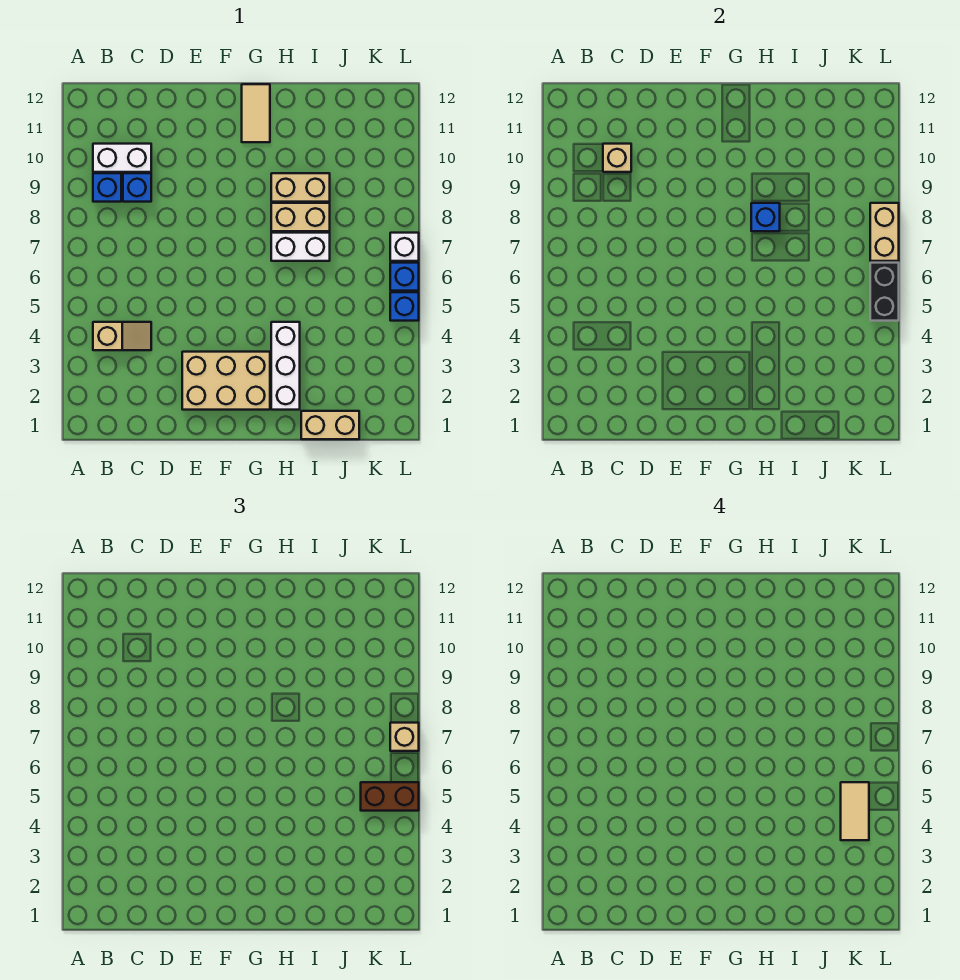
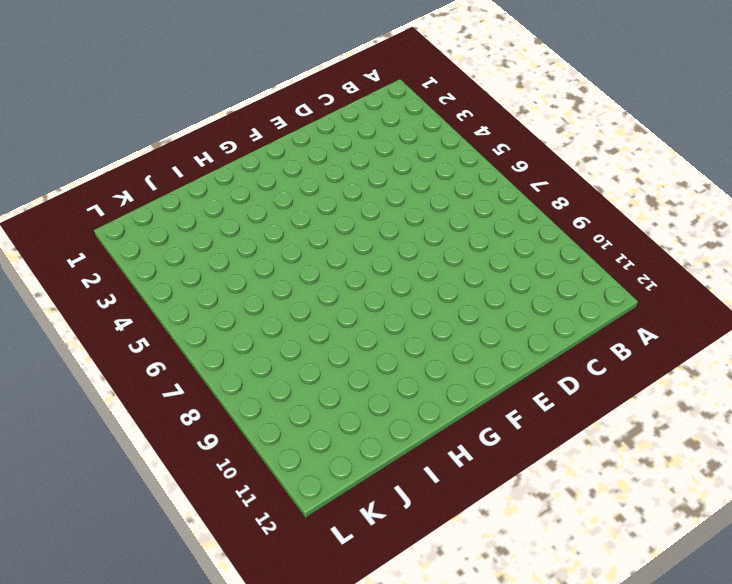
none -> tan slope B4:C4 level 1 top B
none -> blue brick B9 level 1
none -> white brick B10:C10 level 1

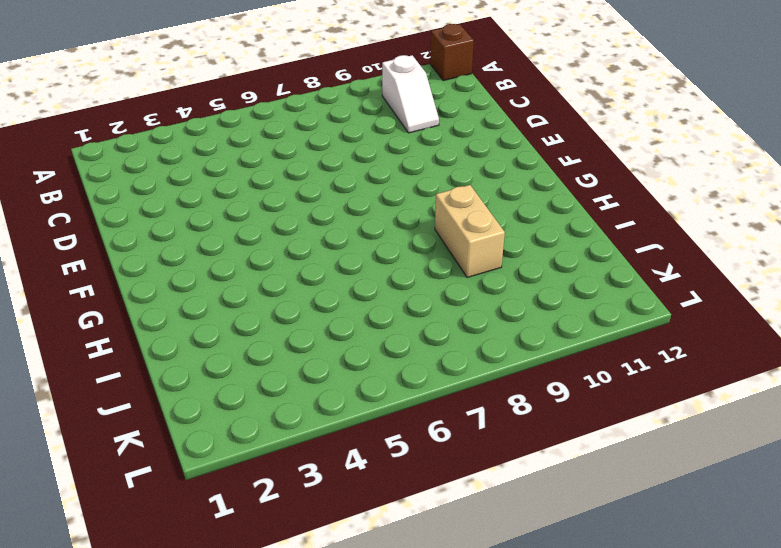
brown brick A12 level 1 -> none
white slope B10:C10 level 1 top B -> white brick B10:C10 level 1
none -> tan slope B4:C4 level 1 top B
none -> blue brick B9 level 1
none -> blue brick C9 level 1

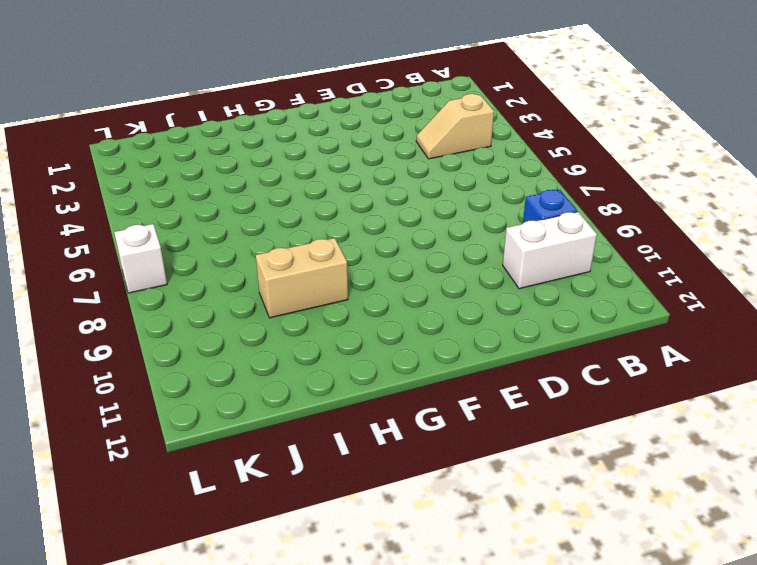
none -> blue brick C9 level 1
none -> tan brick E2:G3 level 1
none -> tan tile G11:G12 level 1

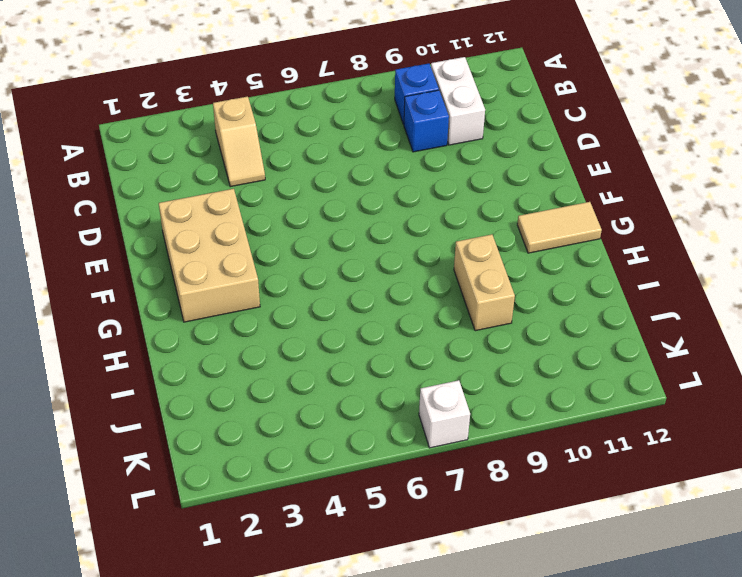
none -> white brick H2:H4 level 1
none -> white brick H7:I7 level 1
none -> tan brick H8:I8 level 1

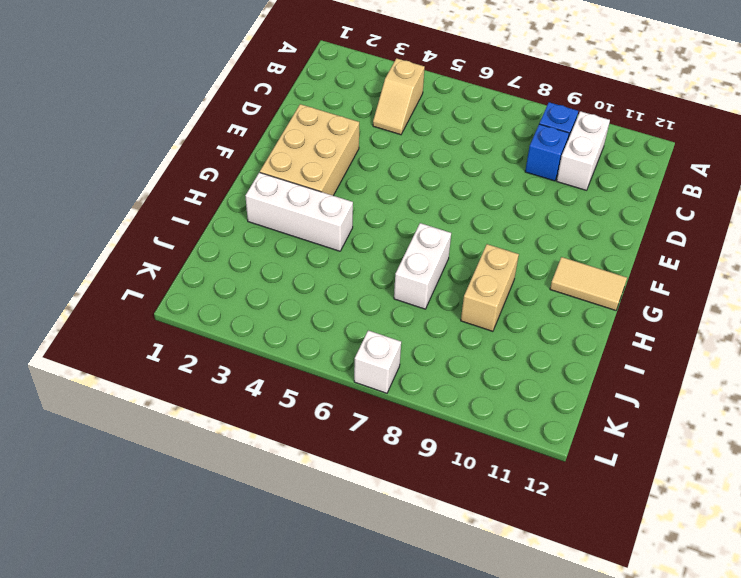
none -> tan brick H8:I8 level 1
none -> tan brick I1:J1 level 1
none -> blue brick L5 level 1

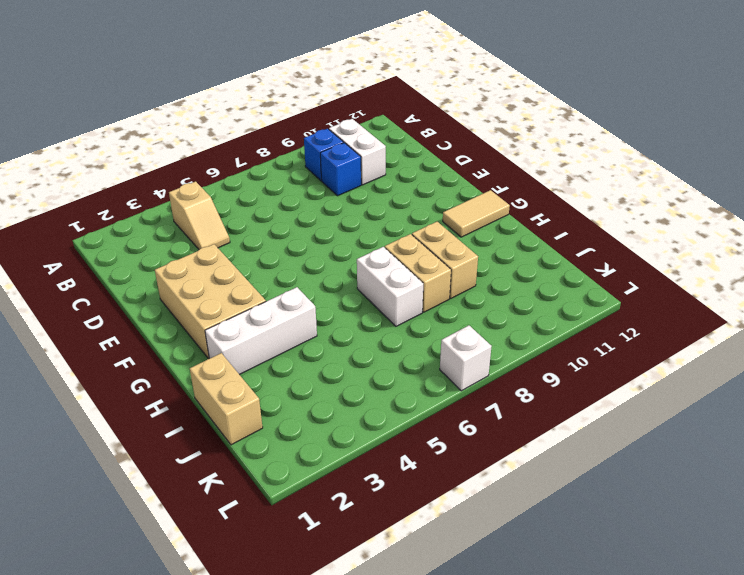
none -> blue brick L5 level 1
none -> blue brick L6 level 1
none -> tan brick C10 level 2

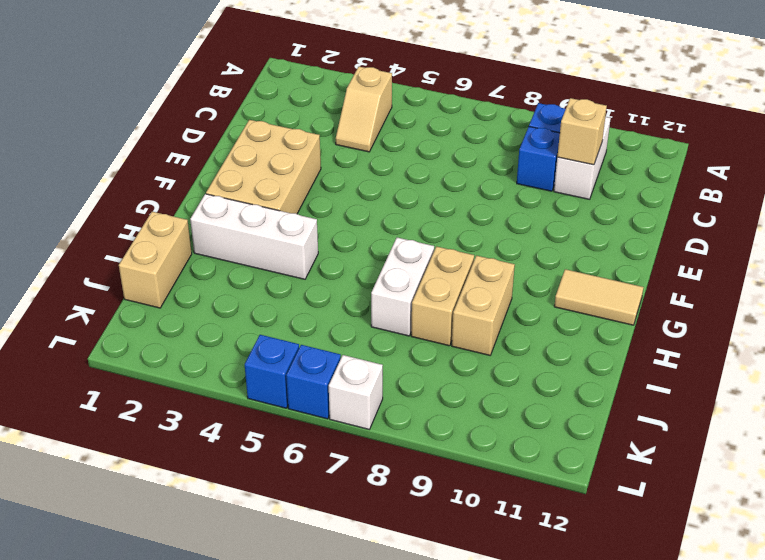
none -> blue brick H8 level 2
none -> black brick L5:L6 level 2
none -> tan brick L7:L8 level 2

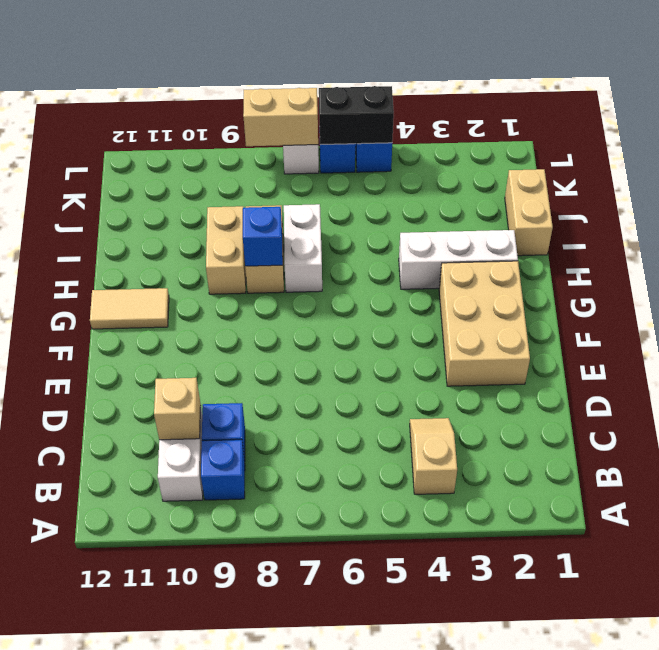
none -> brown brick K5:L5 level 3
none -> tan brick L7 level 3
none -> tan tile K4:K5 level 4

